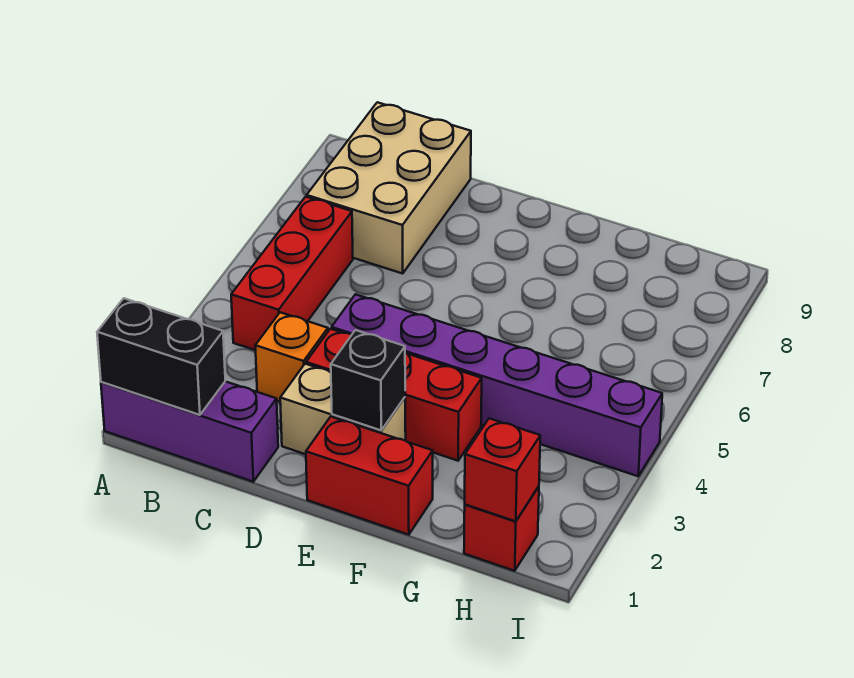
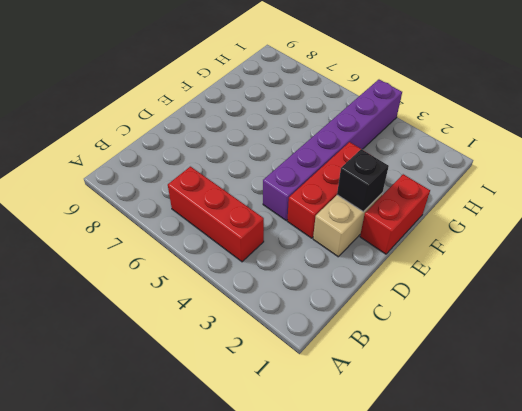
none -> purple brick A1:C1 level 1
none -> tan brick B7:C9 level 1
none -> orange brick C3 level 1

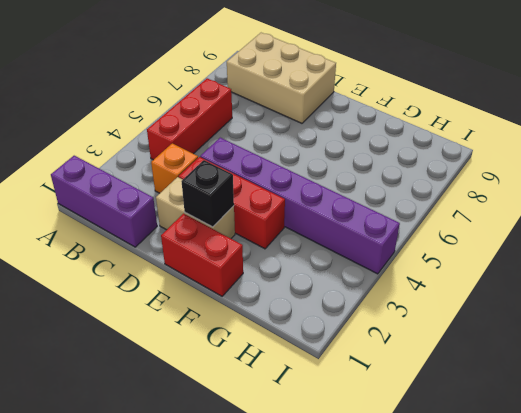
tan brick B8:D9 level 1 -> tan brick B7:C9 level 1
none -> red brick H1 level 1
none -> black brick A1:B1 level 2
none -> red brick H1 level 2

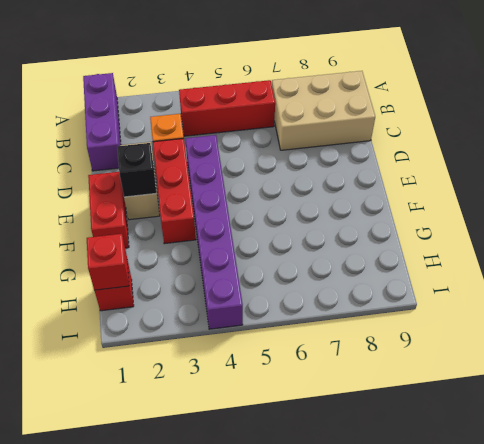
none -> black brick A1:B1 level 2

